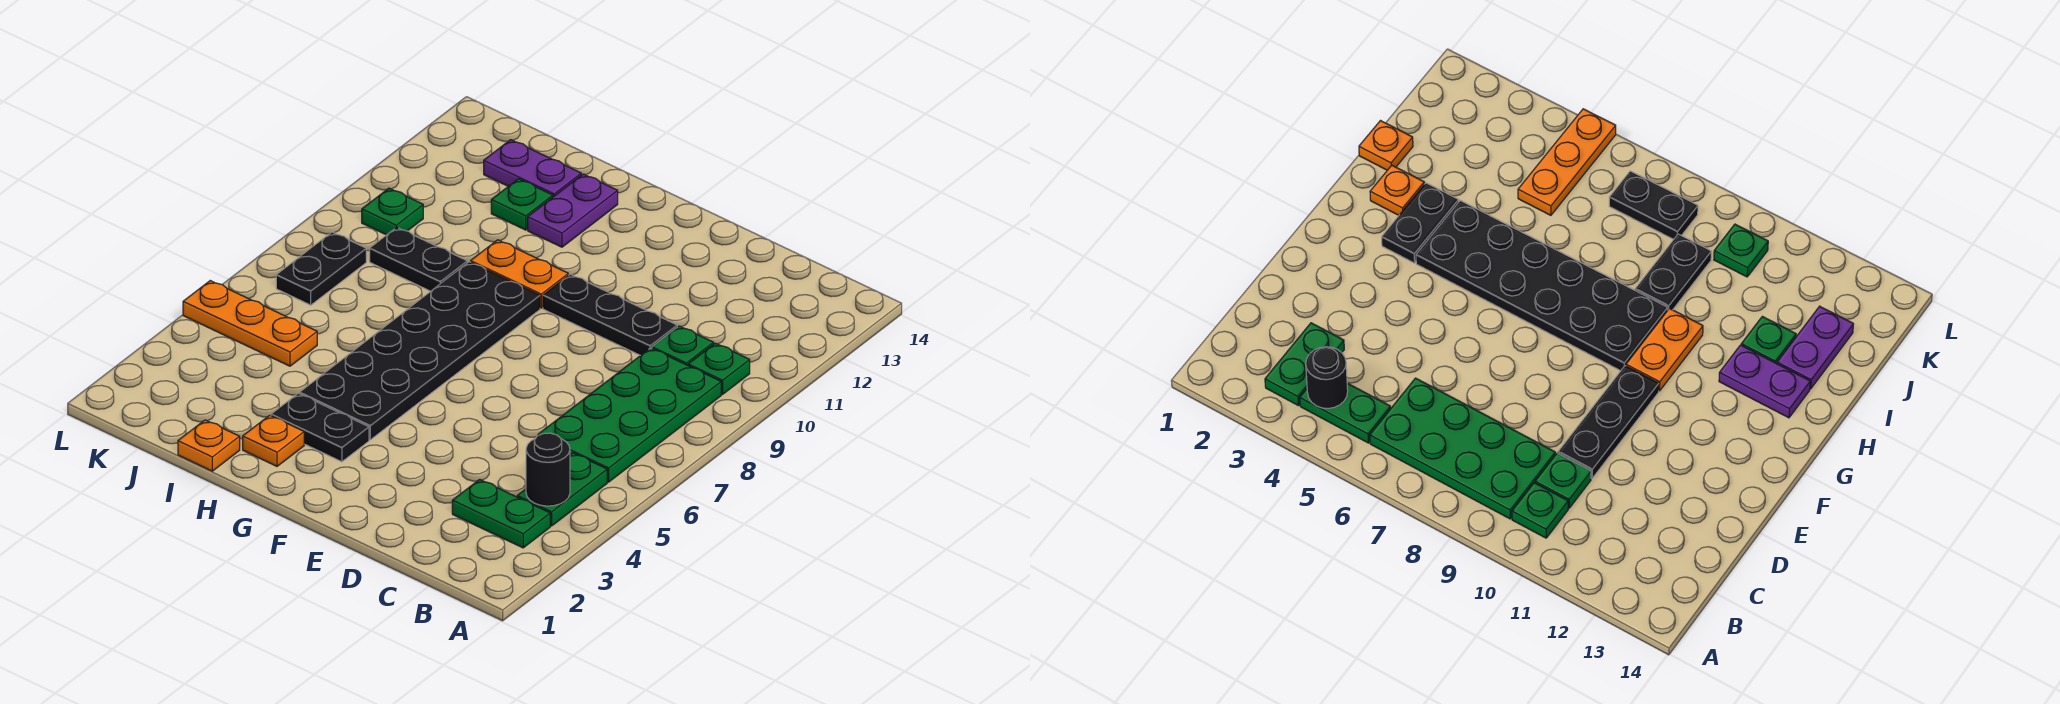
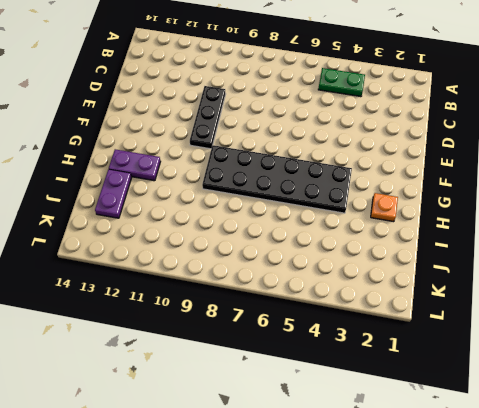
none -> green plate B3:C3 level 1
none -> green plate B6:C9 level 1
none -> green plate B10 level 1

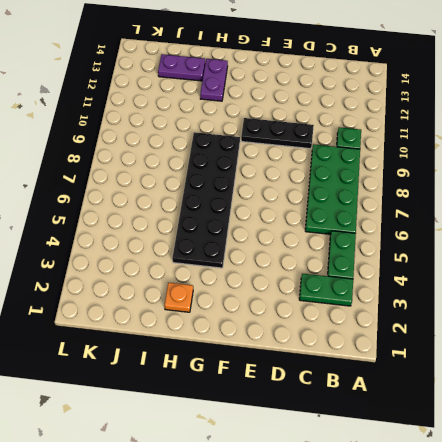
none -> green plate C10 level 1
none -> black plate G3:H3 level 1
none -> orange plate G10:H10 level 1

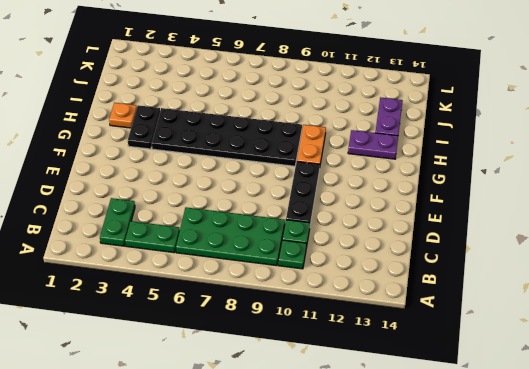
none -> orange plate I1 level 1
none -> black plate I9:J9 level 1
none -> green plate I12 level 1

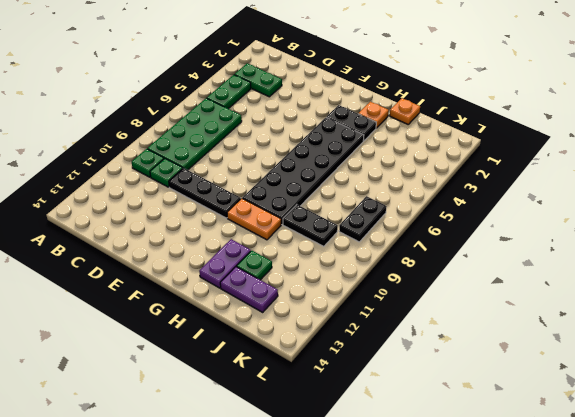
none -> orange plate J5:L5 level 1
none -> green plate K10 level 1
none -> black round brick B4 level 2

